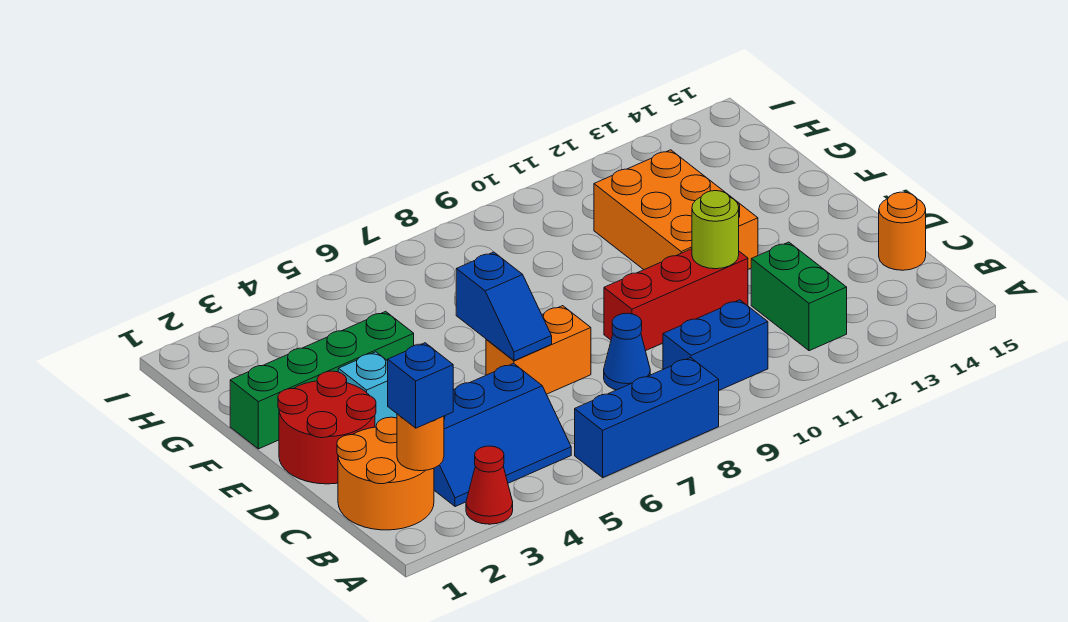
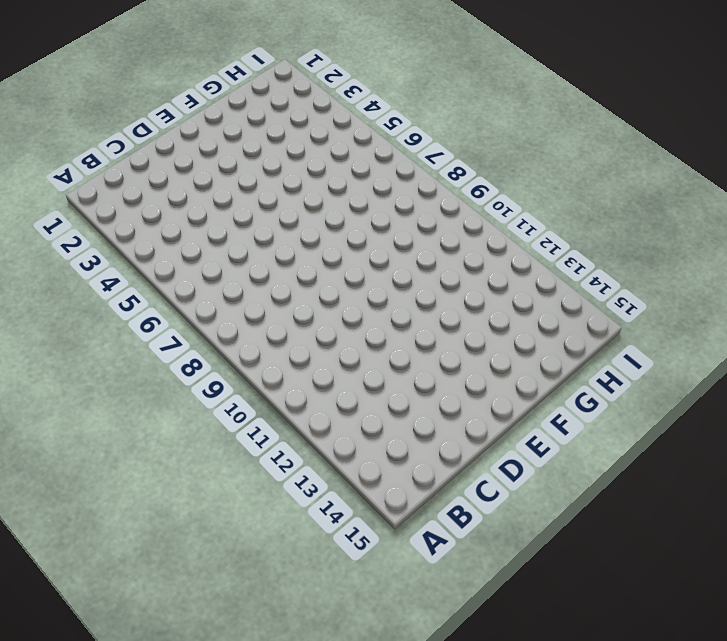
none -> red cone A3 level 1
none -> blue brick A6:A8 level 1
none -> orange round brick B1:C2 level 1

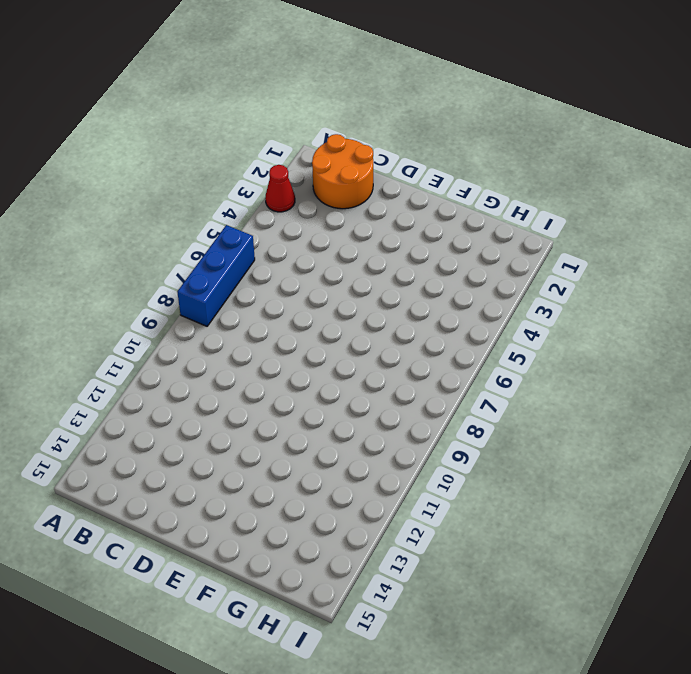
none -> blue slope B3:C5 level 1 top C
none -> blue brick B9:B10 level 1
none -> green brick B12:C12 level 1

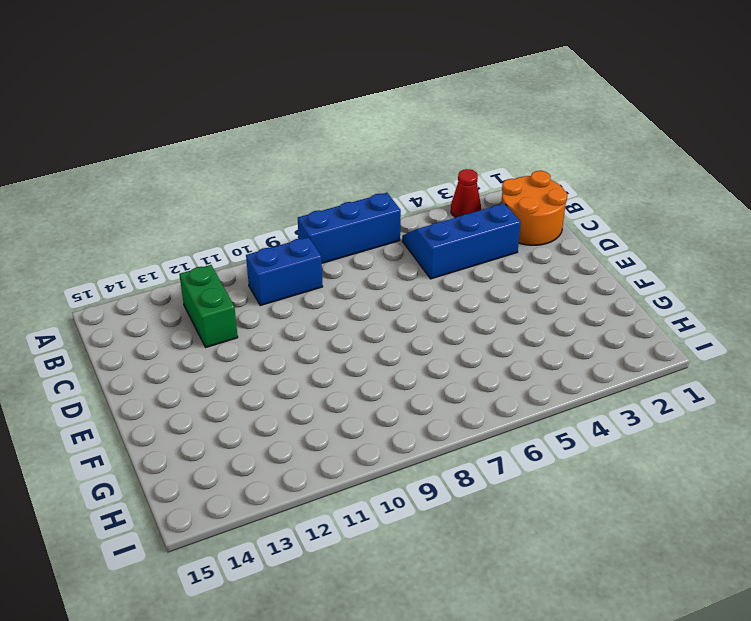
none -> blue cone C8 level 1
none -> orange round brick C15 level 1
none -> red round brick D1:E2 level 1

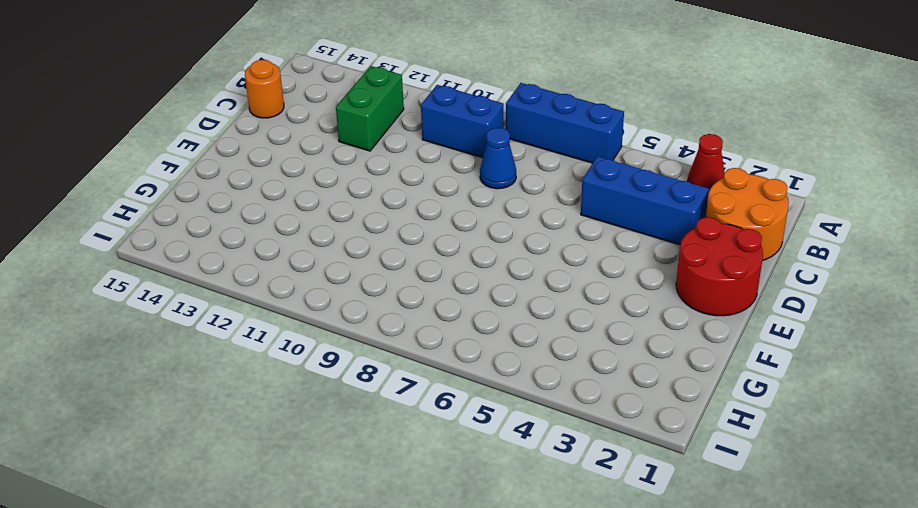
none -> orange brick D6:D7 level 1
none -> red brick D9:D11 level 1
none -> cyan brick E3 level 1

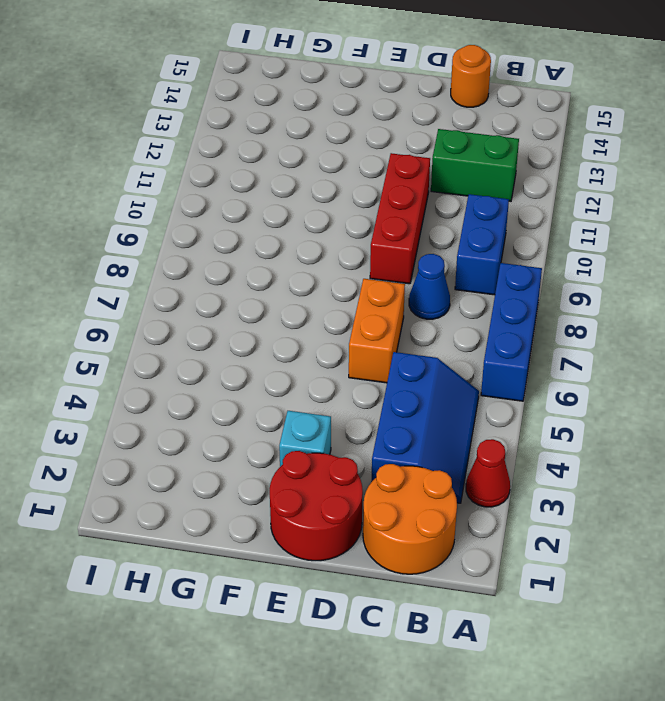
none -> orange brick E11:G12 level 1
none -> green brick F1:F4 level 1
none -> orange round brick B2 level 2

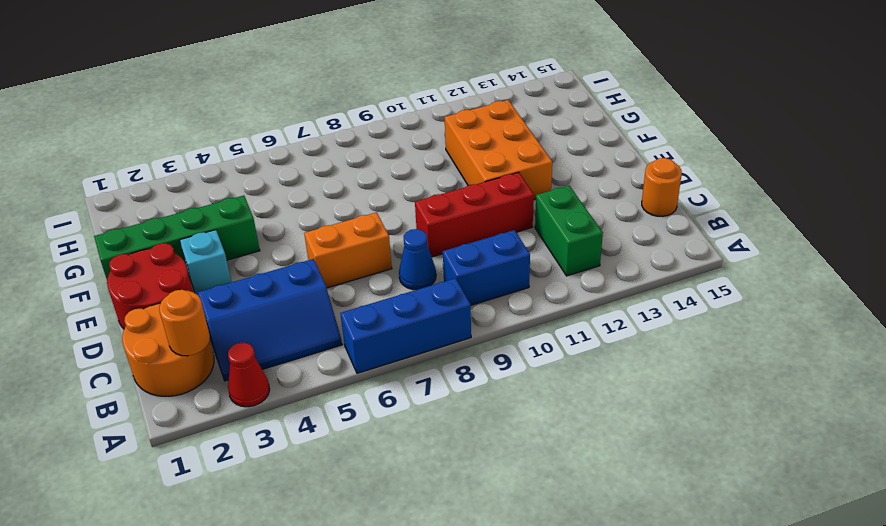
none -> blue slope D6:E6 level 2 top E
none -> lime round brick D11 level 2
none -> blue brick B2 level 3

